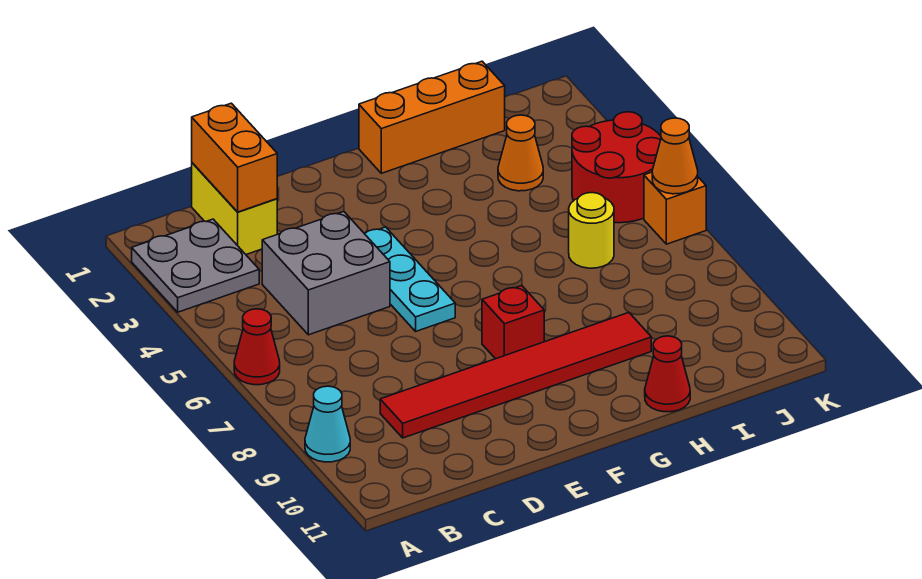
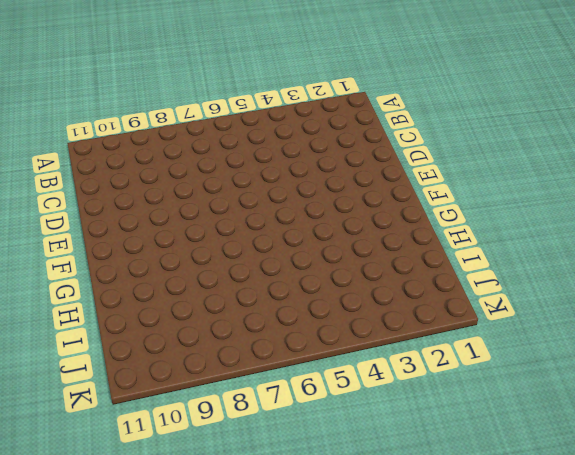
none -> grey plate A2:B3 level 1
none -> red cone A6 level 1
none -> cyan cone A9 level 1

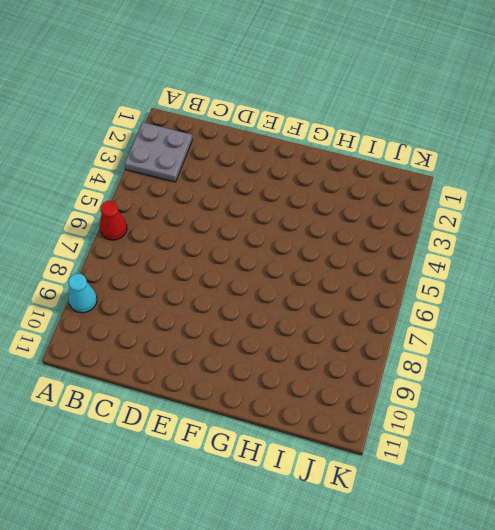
none -> yellow brick C1:C2 level 1
none -> grey brick C4:D5 level 1
none -> red tile C9:H9 level 1

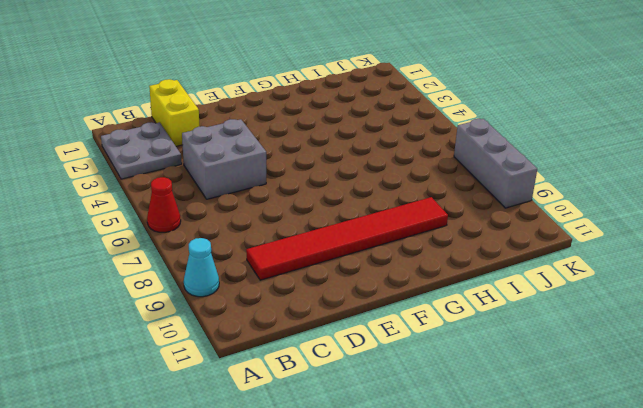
grey brick K7:K9 level 1 -> none
none -> cyan plate E4:E6 level 1
none -> red brick F8 level 1
none -> orange brick G1:I1 level 1

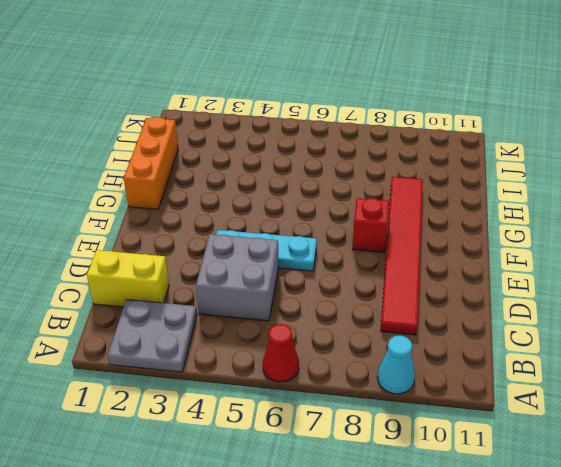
none -> red cone H11 level 1
none -> orange cone I3 level 1
none -> yellow round brick I6 level 1

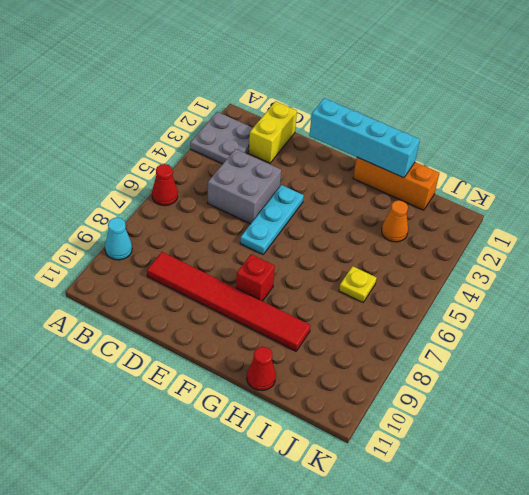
cyan brick E1:H1 level 2 -> none
yellow plate I6 level 1 -> yellow round brick I6 level 1
none -> red round brick J4:K5 level 1
none -> orange brick K6 level 1
none -> orange brick C1:C2 level 2

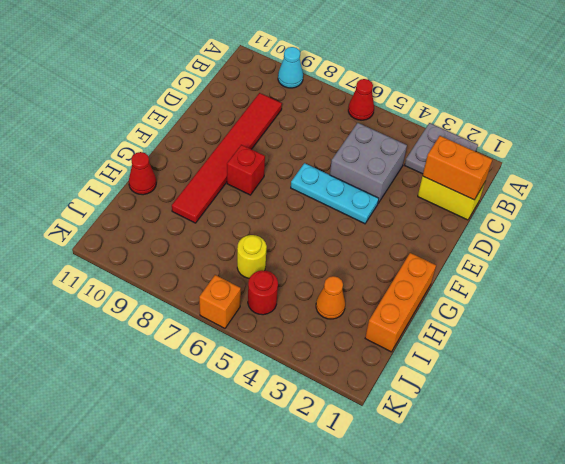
red round brick J5 level 1 -> red round brick J4:K5 level 1
none -> orange cone K6 level 2

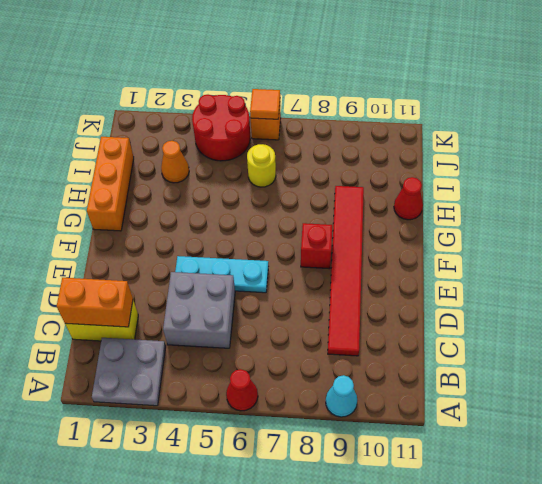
orange tile K6 level 2 -> orange cone K6 level 2

